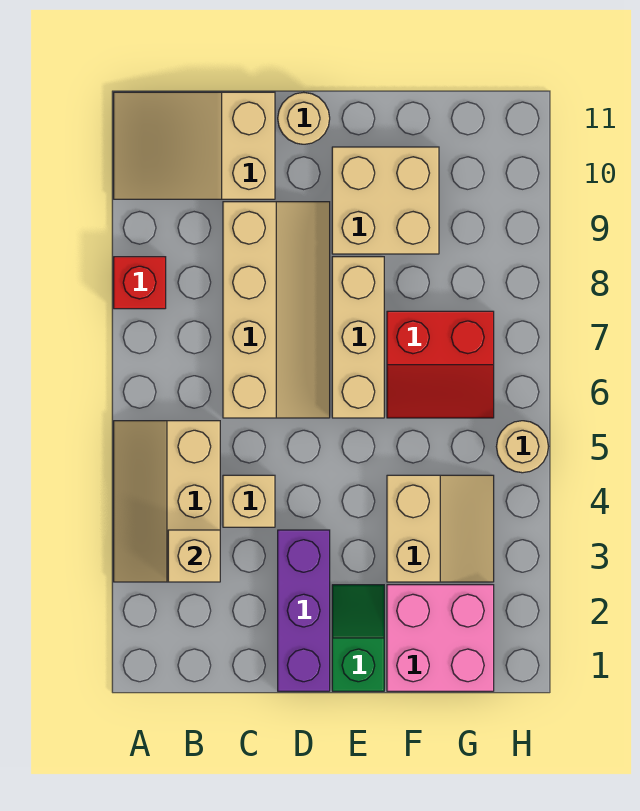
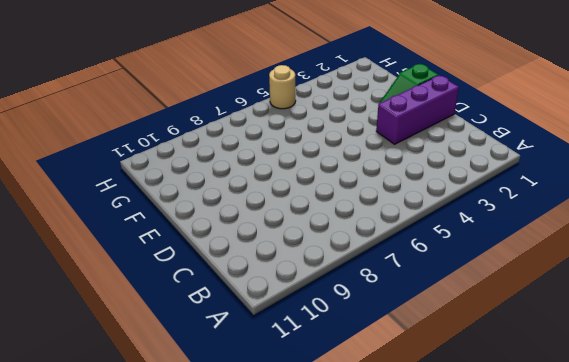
none -> tan slope A3:B5 level 1 top B
none -> red brick A8 level 1
none -> tan slope A10:C11 level 1 top C

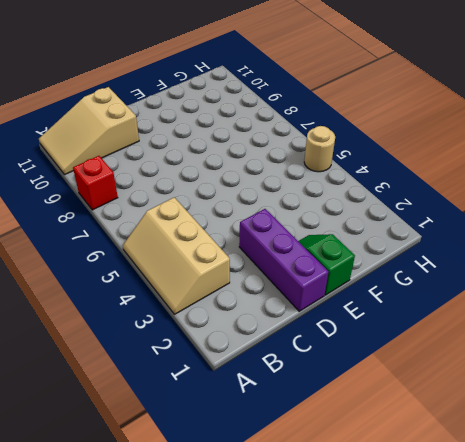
none -> tan brick C4 level 1
none -> tan slope C6:D9 level 1 top C
none -> tan round brick D11 level 1

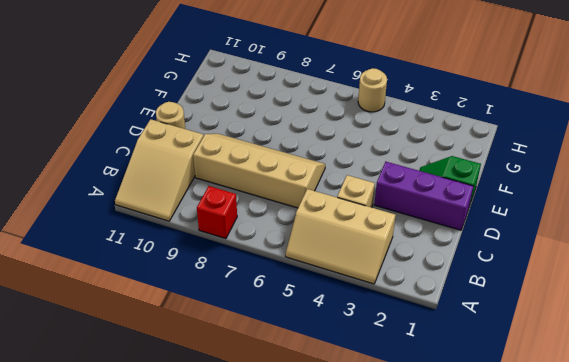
none -> tan brick E6:E8 level 1
none -> tan brick E9:F10 level 1
none -> pink brick F1:G2 level 1

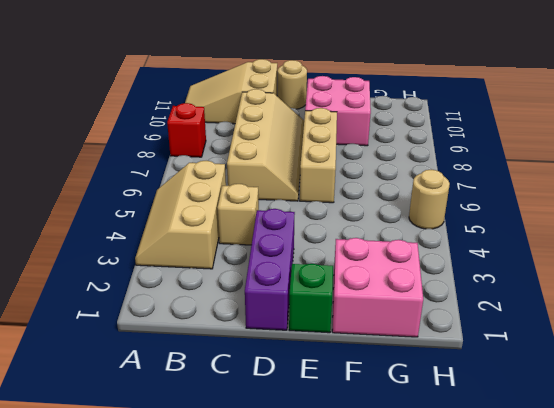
pink brick E9:F10 level 1 -> tan brick E9:F10 level 1
none -> tan slope F3:G4 level 1 top F
none -> red slope F6:G7 level 1 top 7
none -> tan brick B3 level 2

